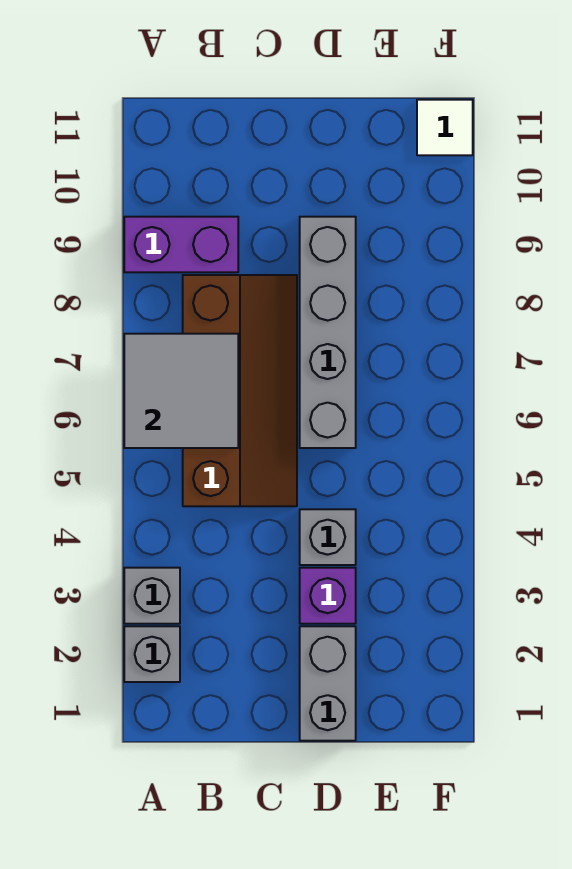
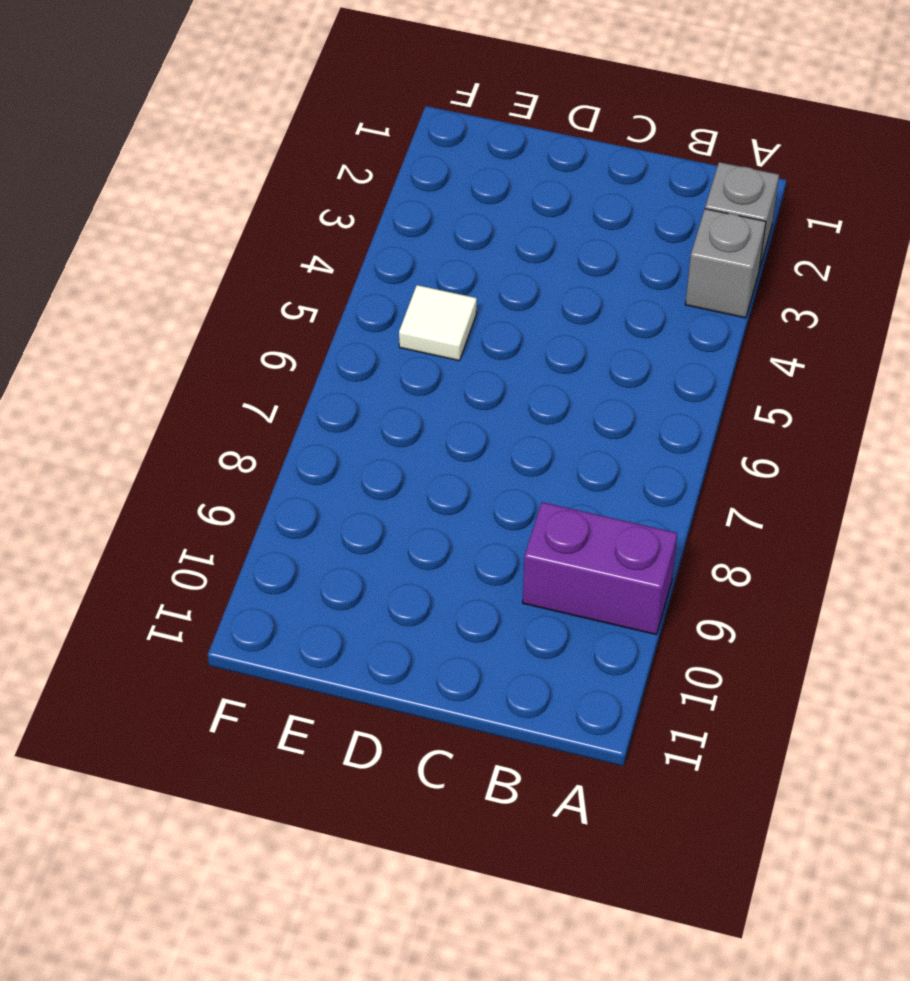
white tile E5 level 1 -> white tile F11 level 1
none -> brown slope B5:C8 level 1 top B
none -> grey brick D1:D2 level 1

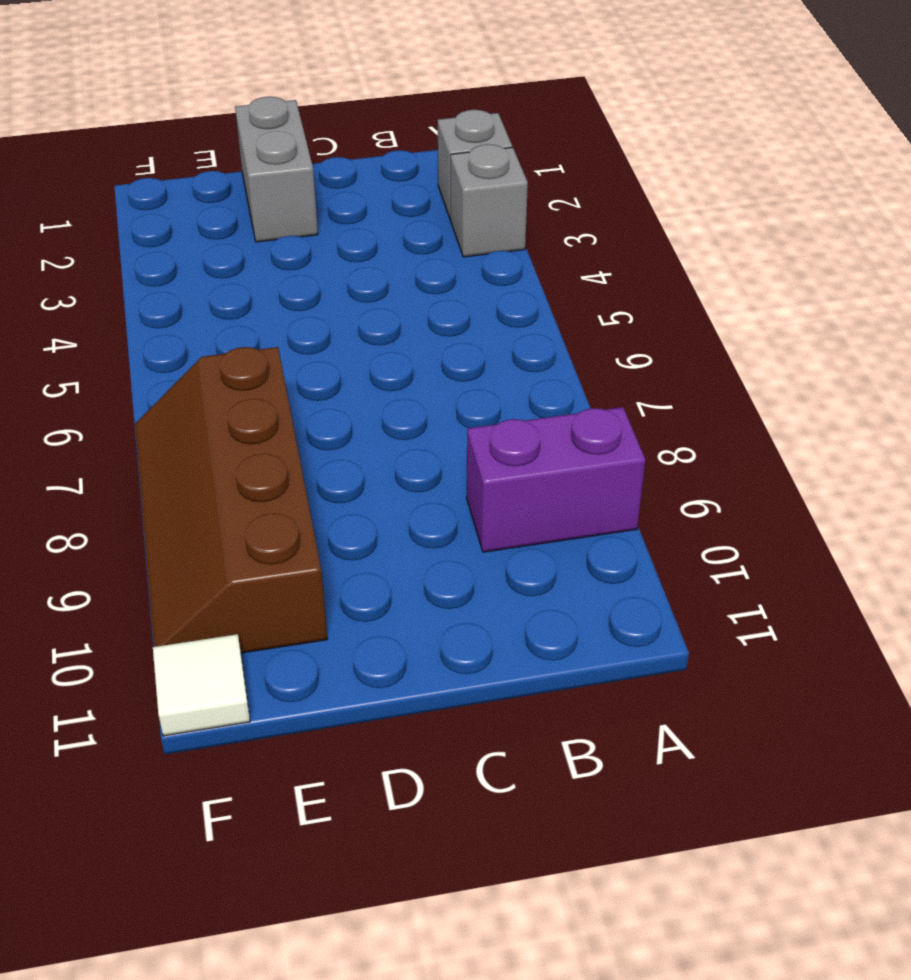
brown slope E7:F10 level 1 top E -> brown slope B5:C8 level 1 top B
none -> purple brick D3 level 1
none -> grey brick D4 level 1

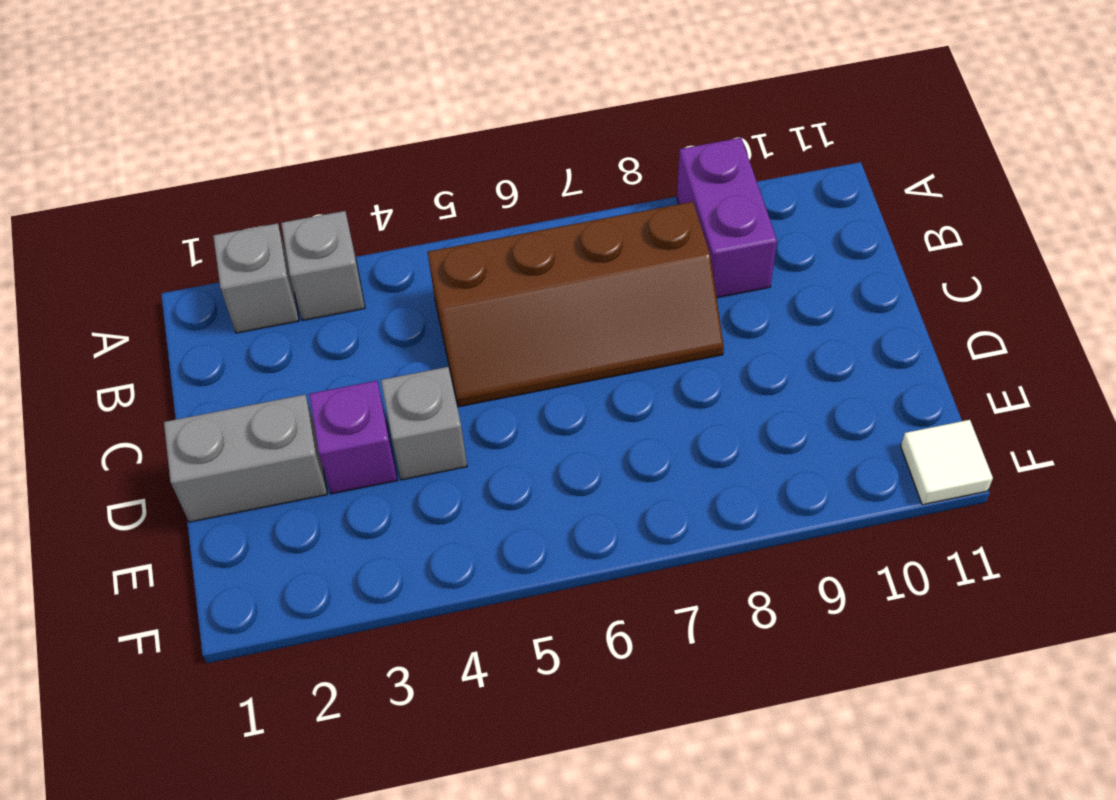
none -> grey brick D6:D9 level 1
none -> grey tile A6:B7 level 2

